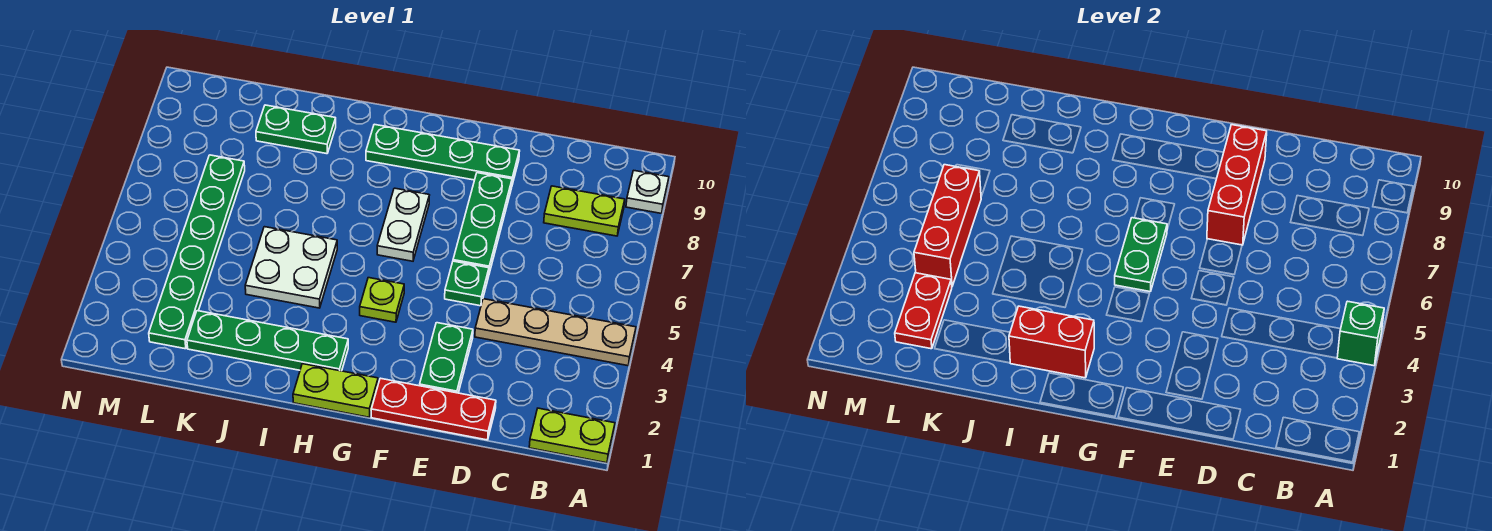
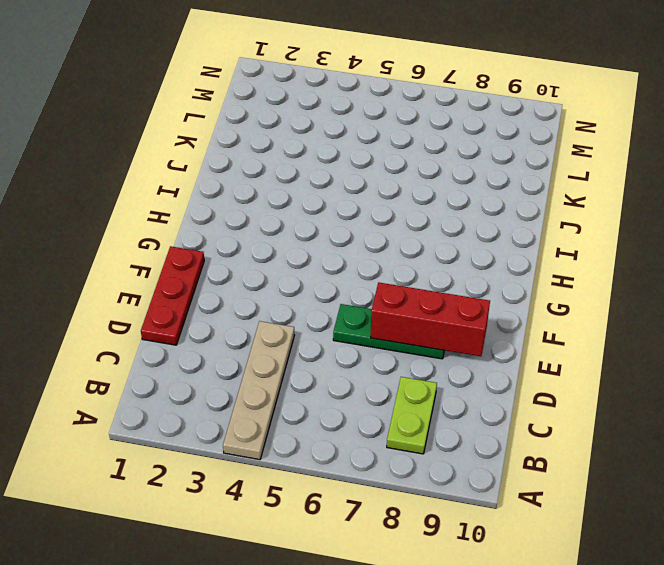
none -> lime plate A1:B1 level 1
none -> white plate A9 level 1
none -> green plate E2:E3 level 1

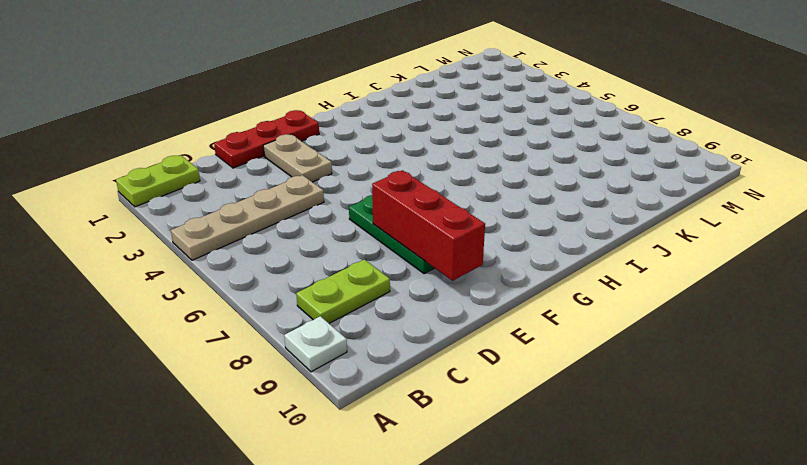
tan plate E2:E3 level 1 -> green plate E2:E3 level 1
none -> green plate E5 level 1
none -> green plate E9:H9 level 1
none -> lime plate G1:H1 level 1

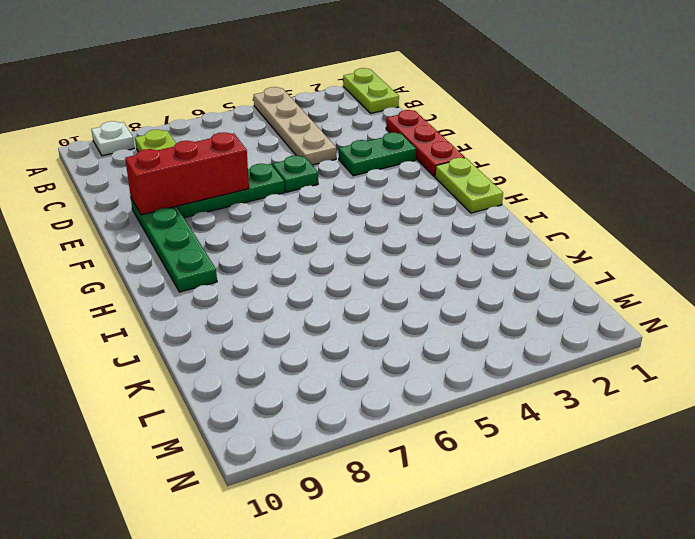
none -> lime plate G4 level 1
none -> white plate G6:G7 level 1
none -> green plate H2:K2 level 1

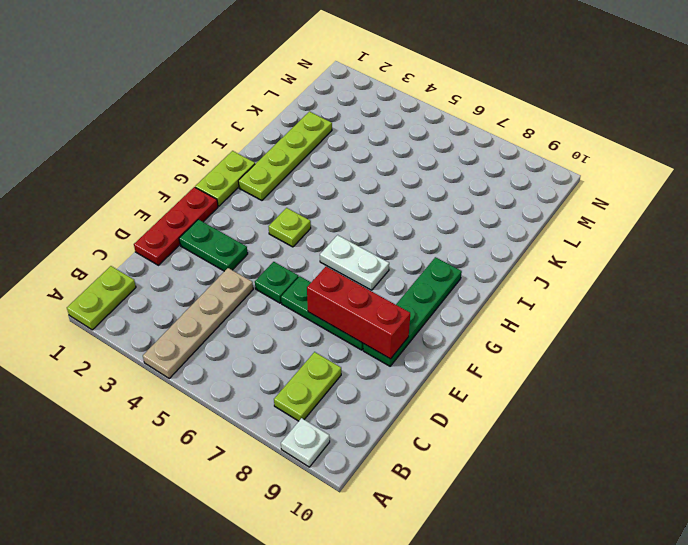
lime plate H2:K2 level 1 -> green plate H2:K2 level 1
none -> white plate I4:J5 level 1
none -> green plate J9:K9 level 1
none -> green plate L2:L7 level 1

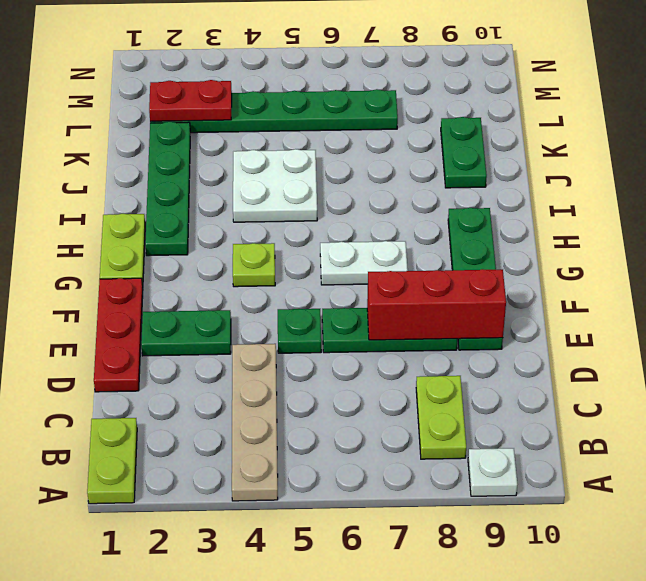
none -> green brick A4 level 2
none -> green plate G5:G6 level 2
none -> red brick H2:I2 level 2

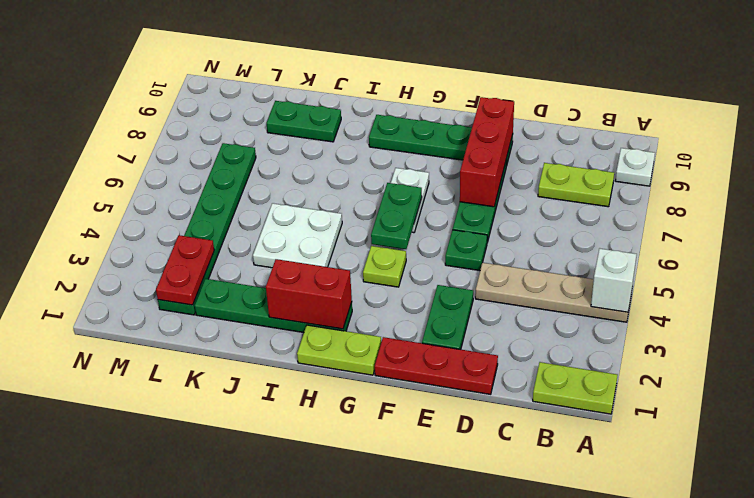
white brick A4 level 2 -> green brick A4 level 2
none -> red brick L4:L6 level 2

